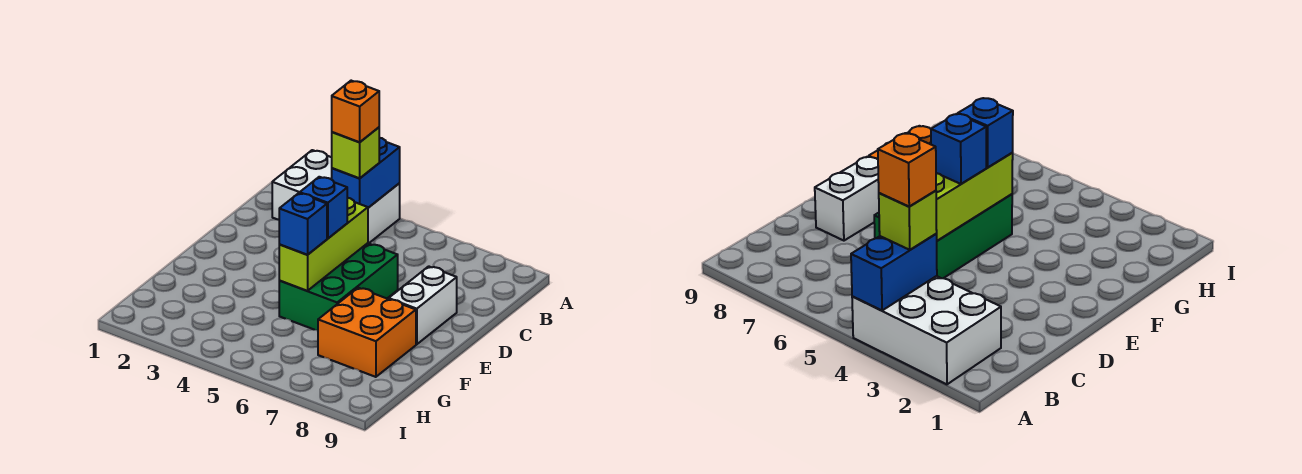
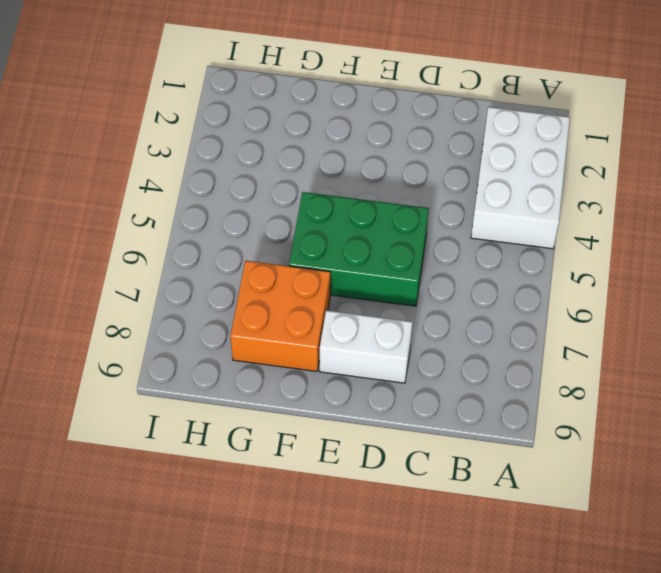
none -> blue brick A4:B4 level 2
none -> lime brick D5:F5 level 2

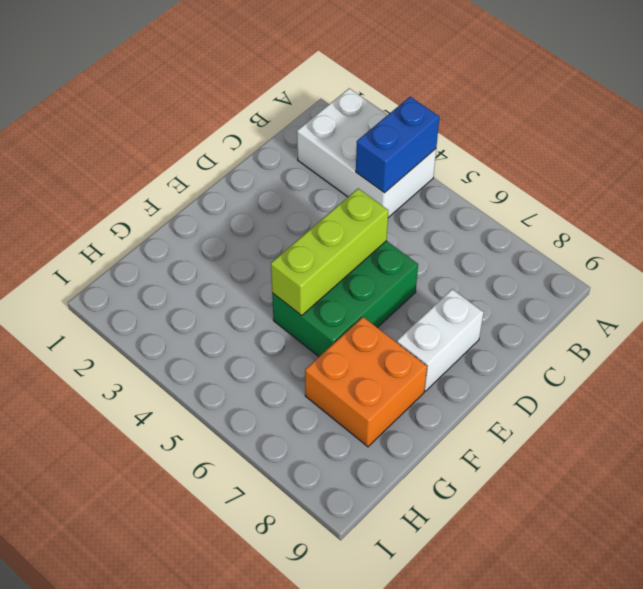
none -> lime brick B4 level 3
none -> blue brick E5 level 3

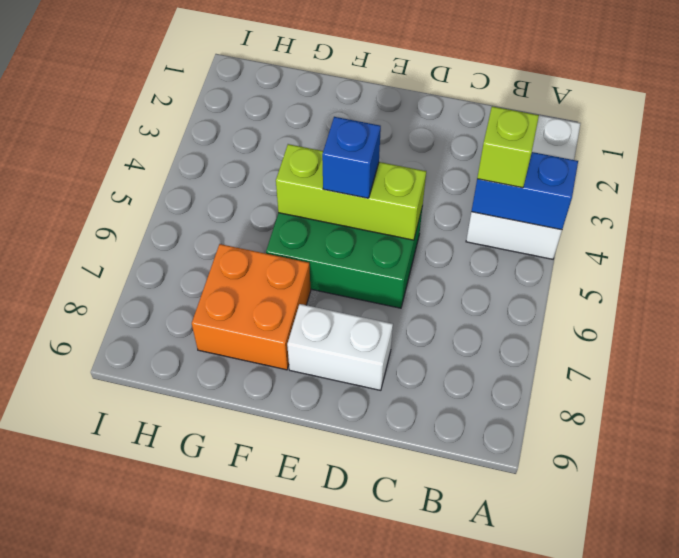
none -> blue brick F5 level 3
none -> orange brick B4 level 4

